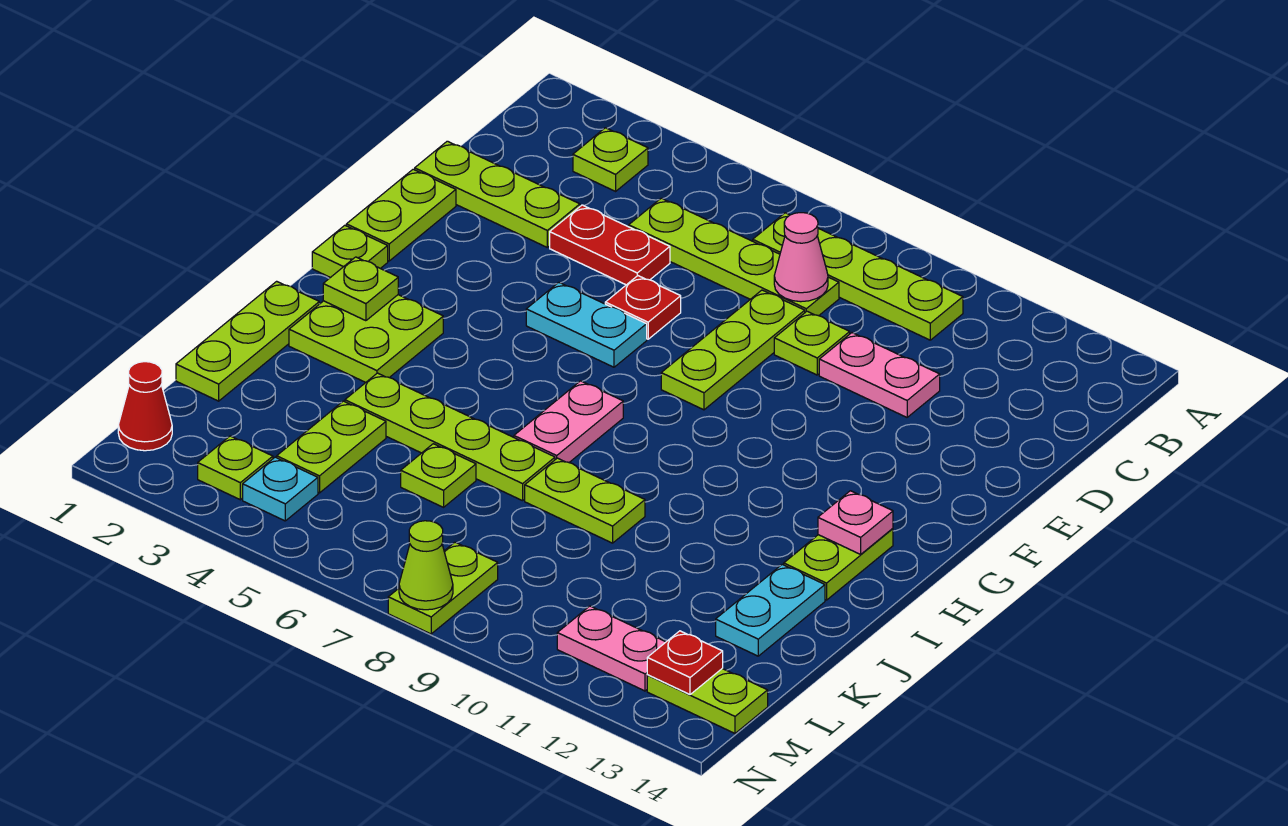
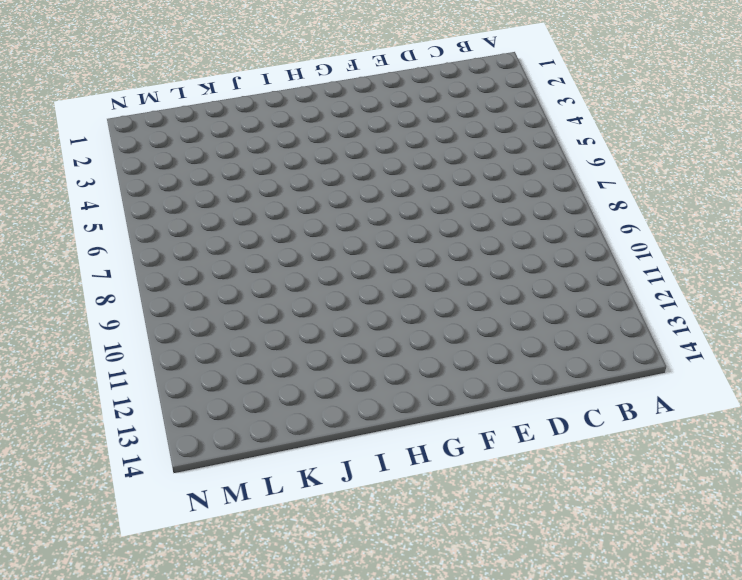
none -> lime plate B3 level 1
none -> lime plate B7:B10 level 1
none -> lime plate C5:C8 level 1
none -> lime plate D1:D3 level 1

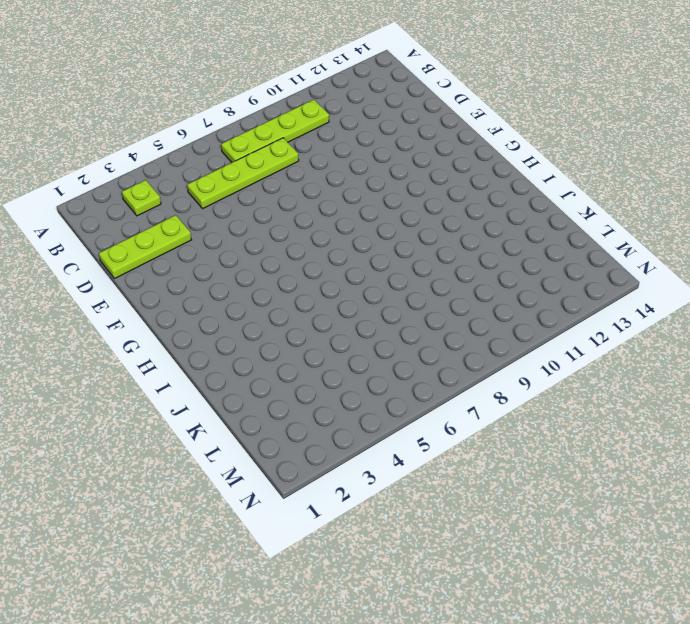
none -> red plate D4:D5 level 1
none -> lime plate D8:F8 level 1
none -> lime plate D9 level 1
none -> pink plate D10:D11 level 1

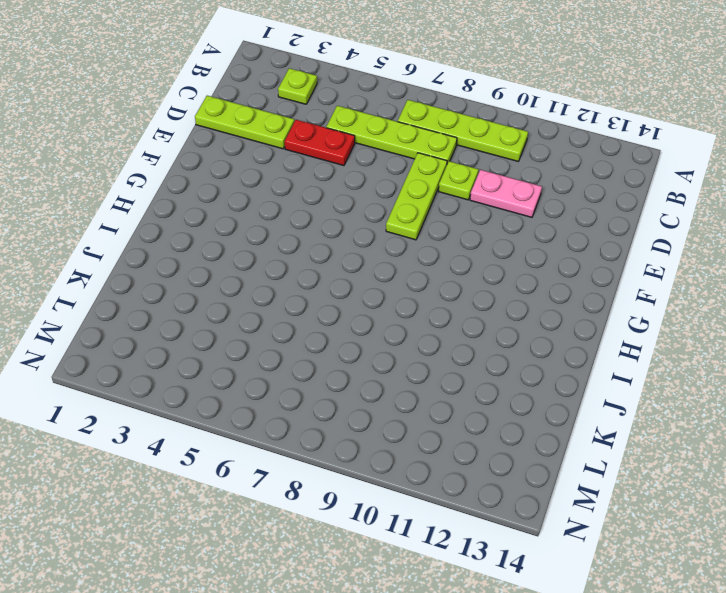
none -> lime plate E1:F1 level 1
none -> red plate E6 level 1
none -> cyan plate F5:F6 level 1
none -> lime plate G1 level 1

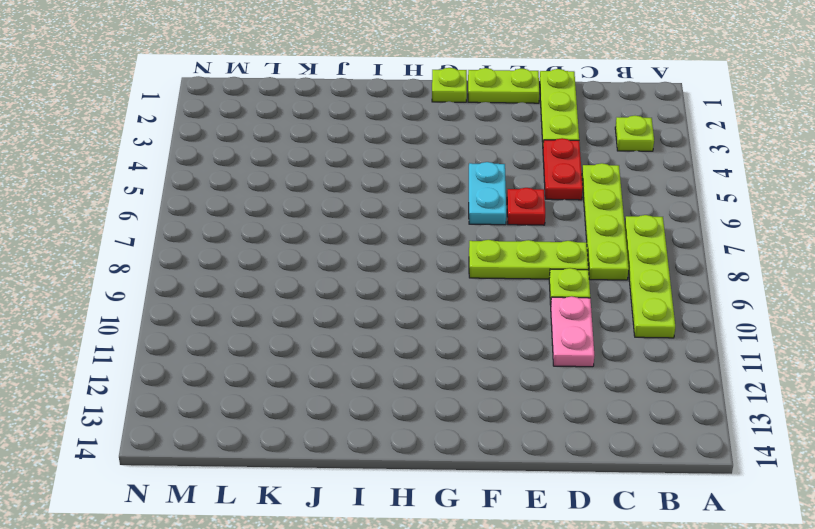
none -> lime plate H2:I3 level 1
none -> pink plate H7:I7 level 1
none -> lime plate H13:I13 level 1
none -> lime plate I1:K1 level 1

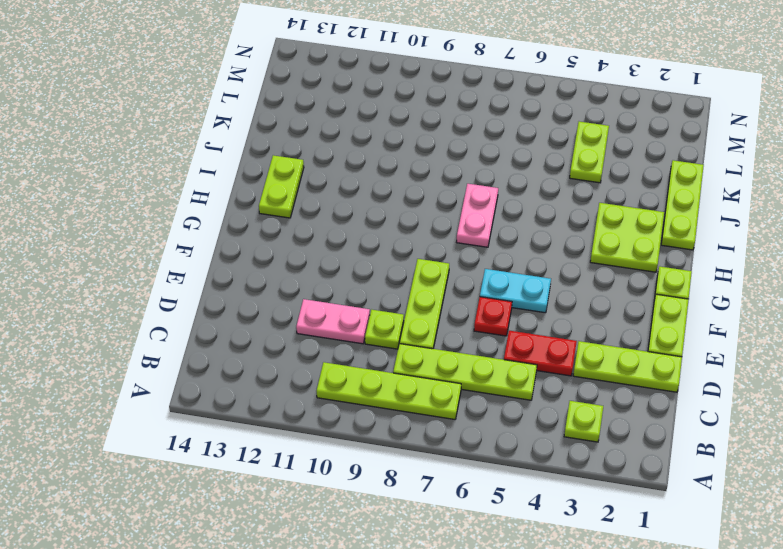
none -> lime plate J4:J7 level 1
none -> lime plate J8:J9 level 1
none -> cyan plate J13:K13 level 1
none -> lime plate K6 level 1

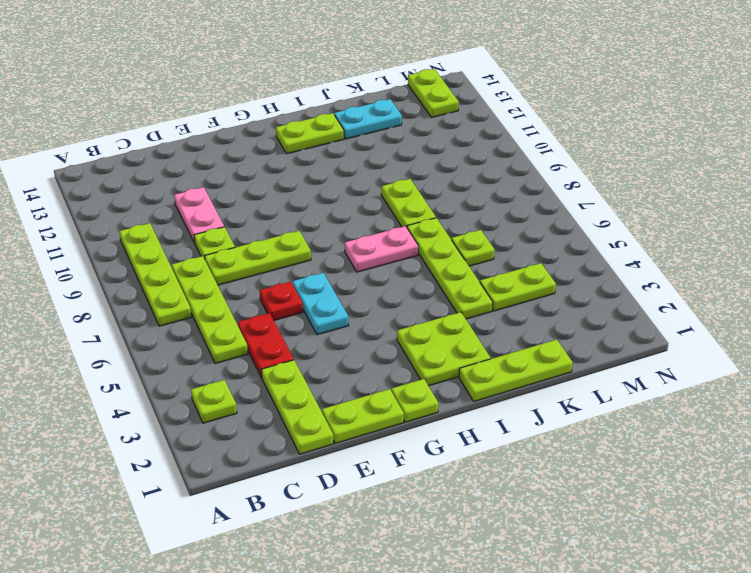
none -> red cone M1 level 1
none -> lime plate M3 level 1
none -> cyan plate M4 level 1
none -> lime plate M8:N8 level 1

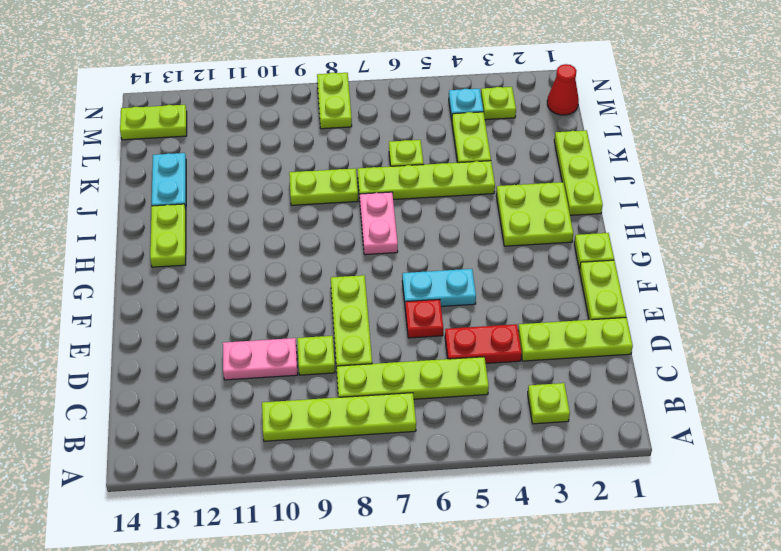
none -> pink plate M11:M12 level 1
none -> pink cone C8 level 2
none -> lime plate H2 level 2
none -> pink plate H13 level 2

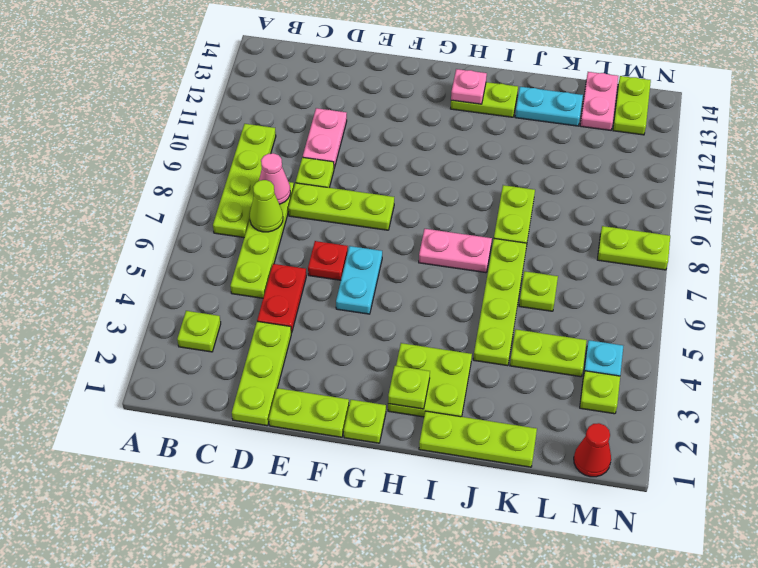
lime cone C7 level 2 -> lime cone N8 level 2
pink plate L13:L14 level 1 -> pink plate M11:M12 level 1
none -> red plate M13 level 2

